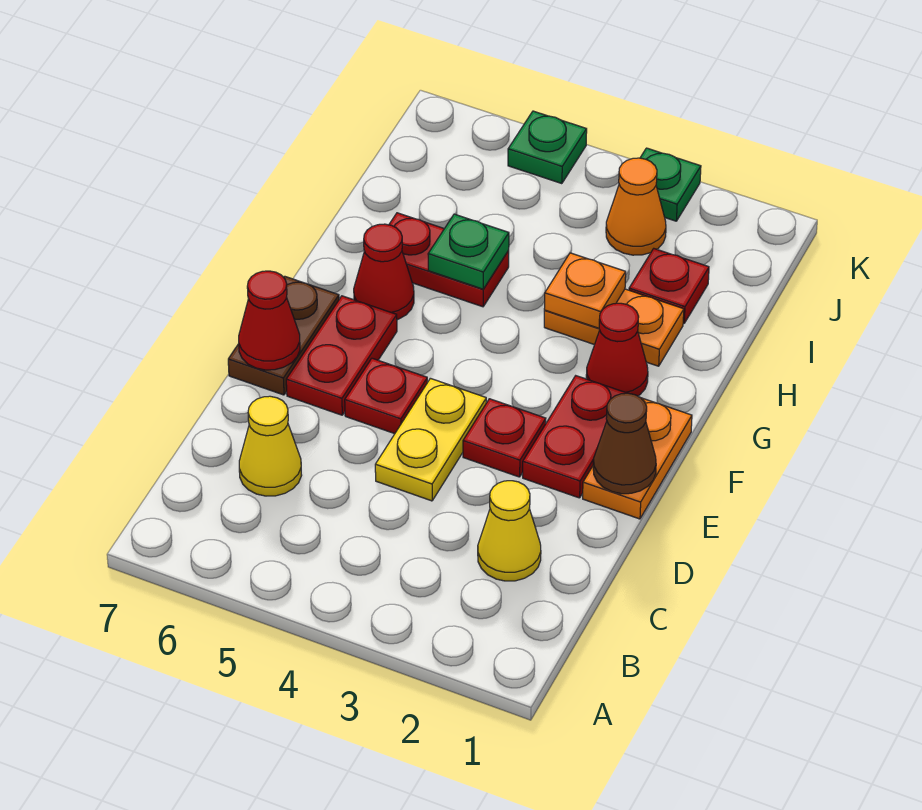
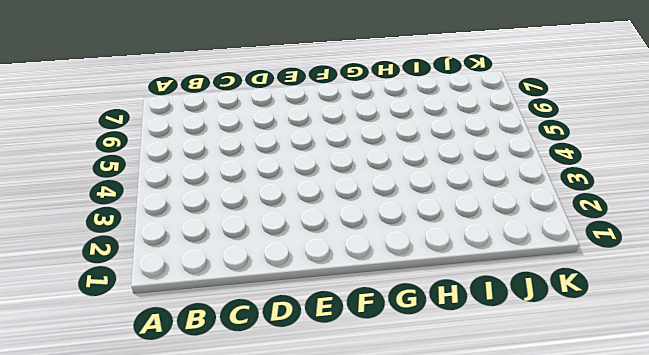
none -> yellow cone C2 level 1
none -> yellow cone C6 level 1
none -> yellow plate D4:E4 level 1

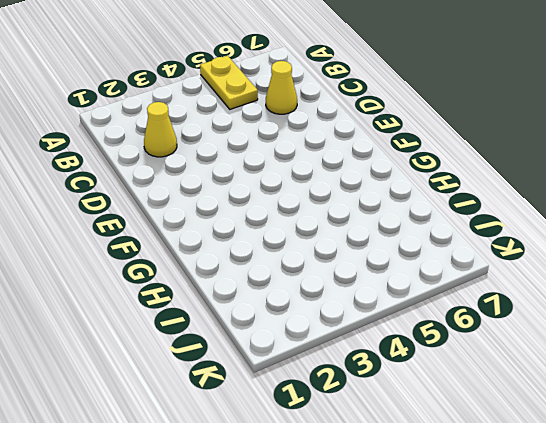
yellow plate A5:B5 level 1 -> yellow plate D4:E4 level 1
none -> orange plate E1:F1 level 1
none -> red plate E2:F2 level 1
none -> red plate E3 level 1

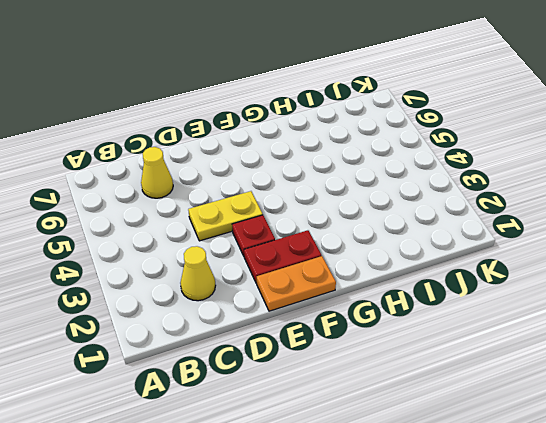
none -> red plate E5 level 1
none -> red plate E6:F6 level 1
none -> brown plate E7:F7 level 1

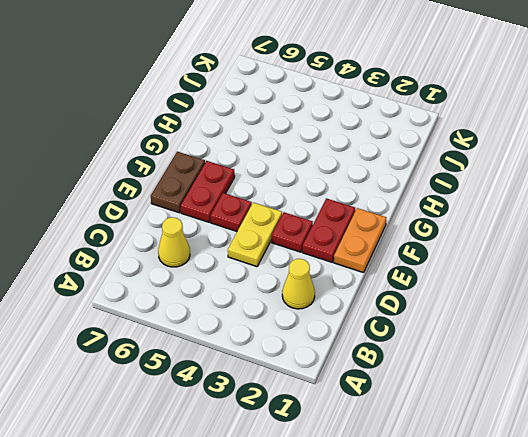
none -> red cone G2 level 1
none -> red cone G6 level 1
none -> orange plate H2:H3 level 1

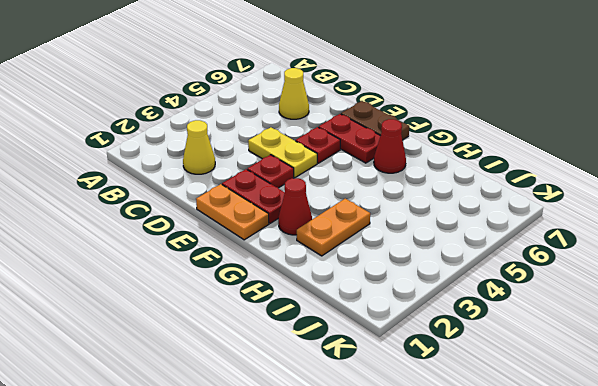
none -> red plate H5:H6 level 1
none -> red plate I2 level 1
none -> orange cone J3 level 1

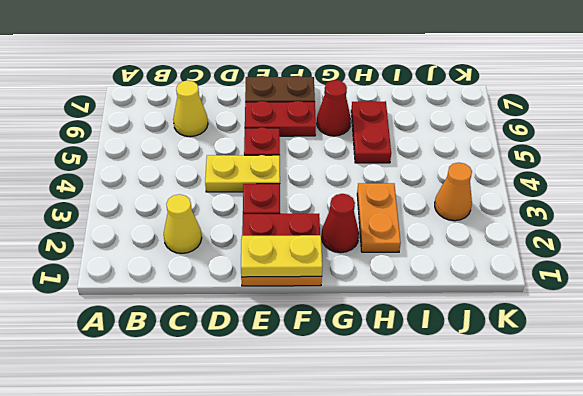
yellow plate E1:F1 level 2 -> brown cone E1 level 2
none -> red plate I2 level 1
none -> green plate K3 level 1
none -> green plate K5 level 1

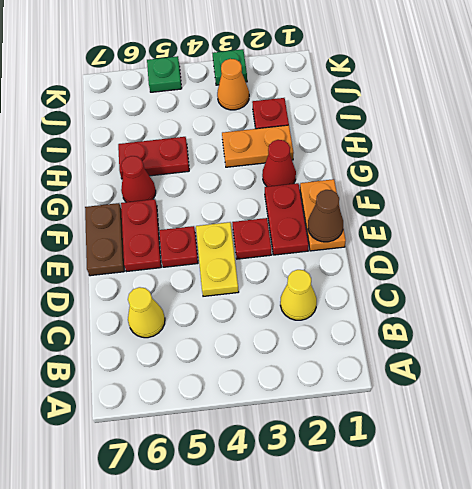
none -> red cone E7 level 2
none -> orange plate H3 level 2
none -> green plate H5 level 2

